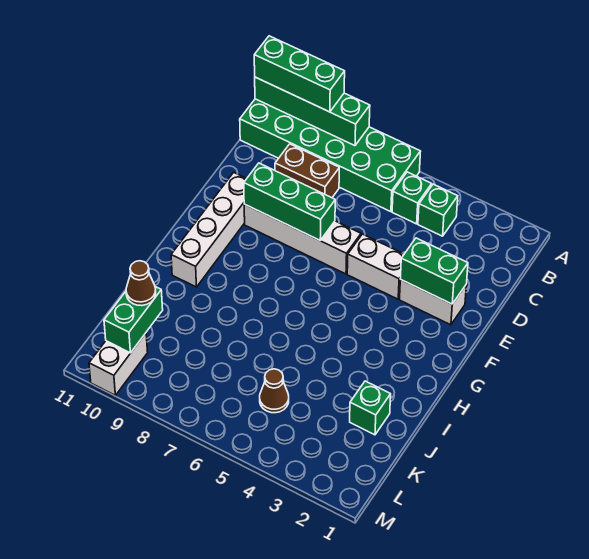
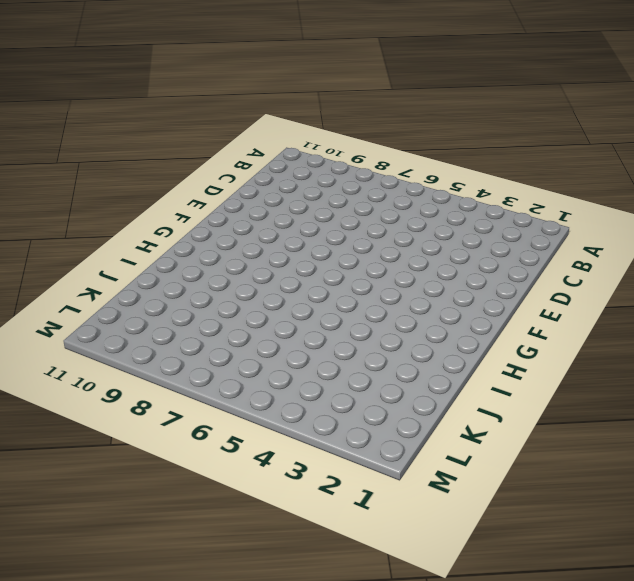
none -> green brick A6:B11 level 1
none -> green brick B4 level 1
none -> green brick B5 level 1

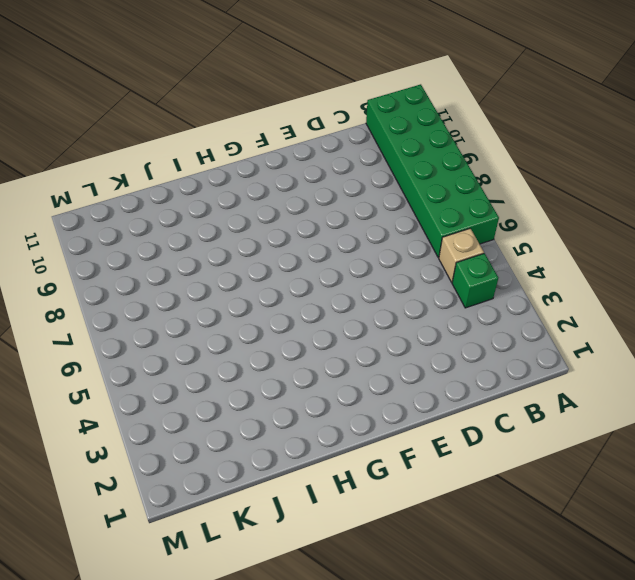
tan brick B5 level 1 -> green brick B5 level 1
none -> brown brick C8:C9 level 1
none -> white brick E2:E3 level 1
none -> white brick E4:E5 level 1

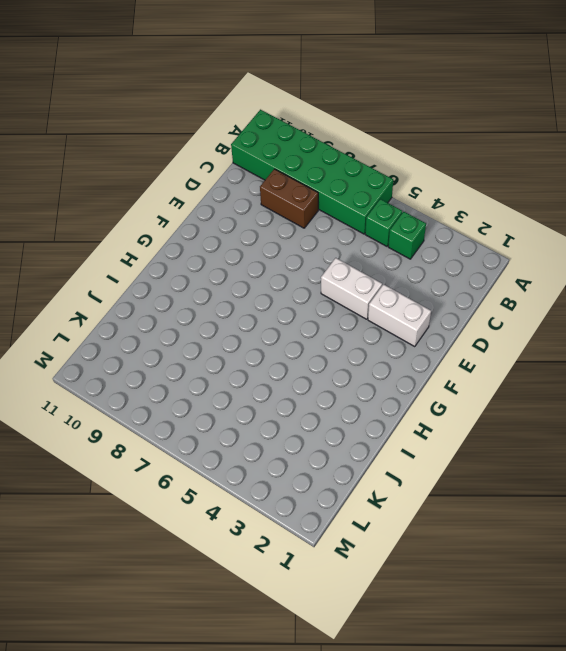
none -> white brick E6:E9 level 1
none -> white brick E10:H10 level 1
none -> green brick J2 level 1

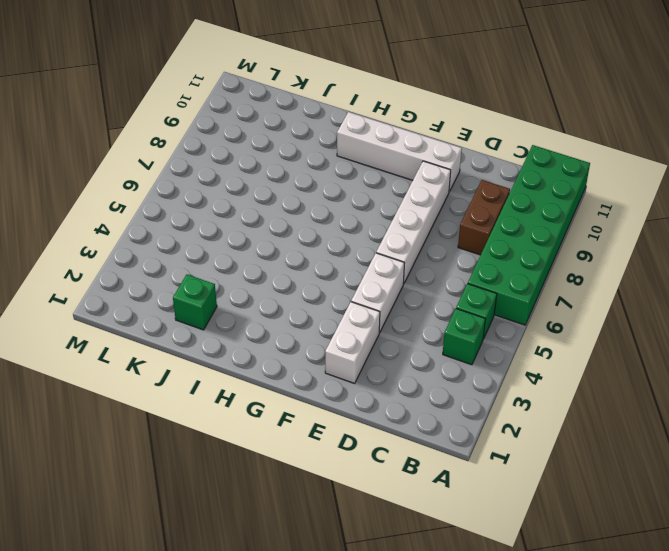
none -> brown cone K5 level 1
none -> white brick L10:M10 level 1
none -> green brick A8:A11 level 2

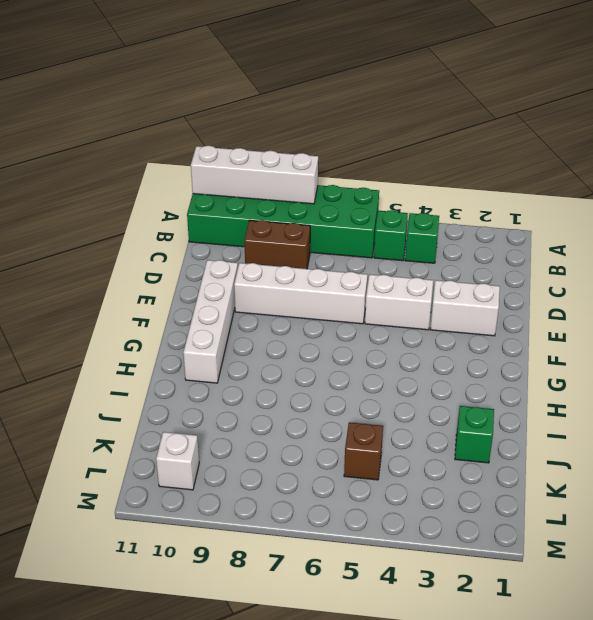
white brick A8:A11 level 2 -> green brick A8:A11 level 2
brown brick K5 level 1 -> brown cone K5 level 1
white brick L10 level 1 -> white brick L10:M10 level 1
none -> green brick E2:E3 level 2
none -> green brick E7:E9 level 2
none -> green brick K10:L10 level 2

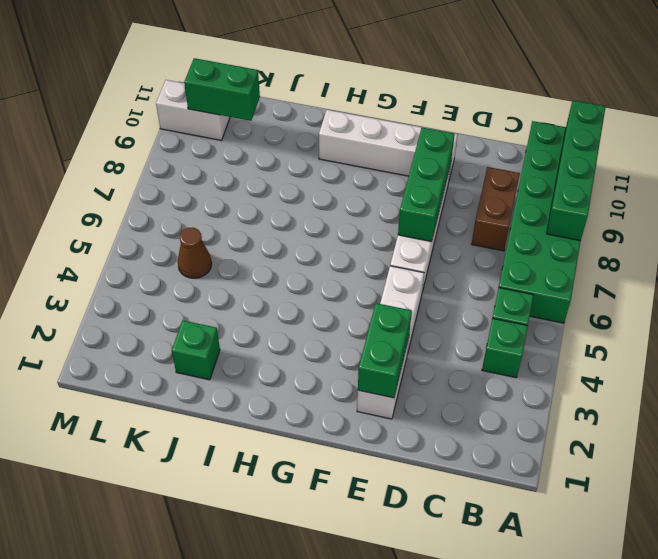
none -> green brick A9:A11 level 3
none -> brown cone K10 level 3

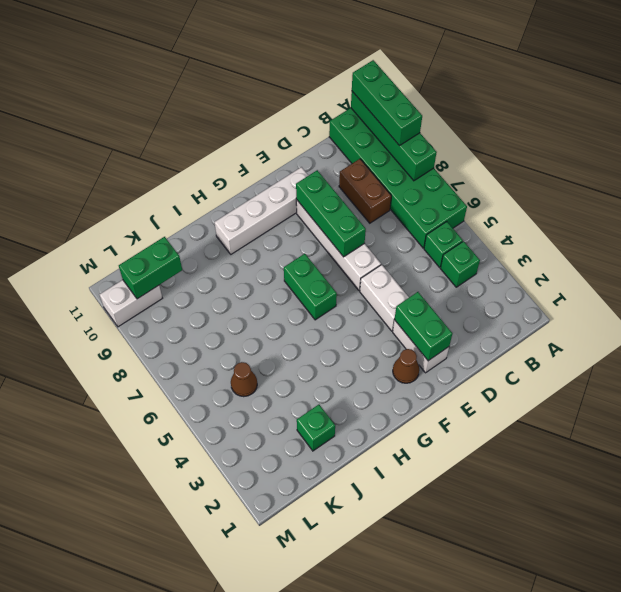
brown cone F2 level 1 -> brown cone K10 level 3
green brick G6:G7 level 1 -> none

